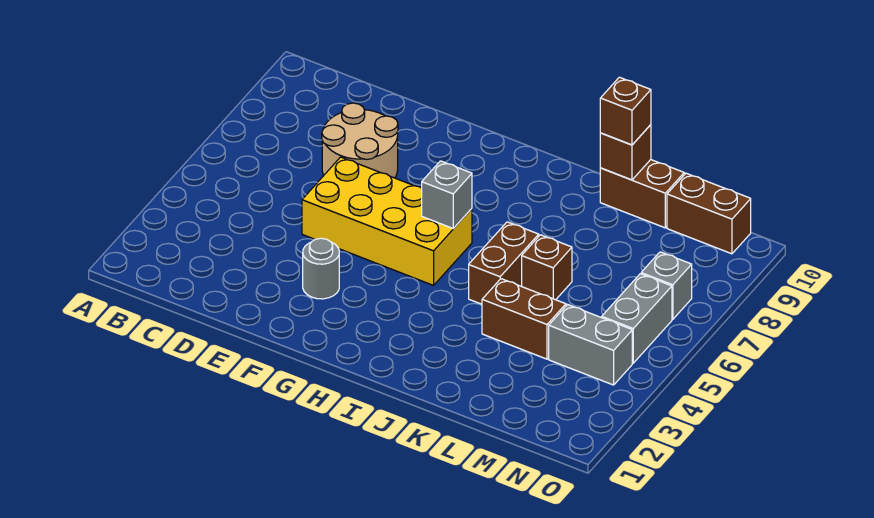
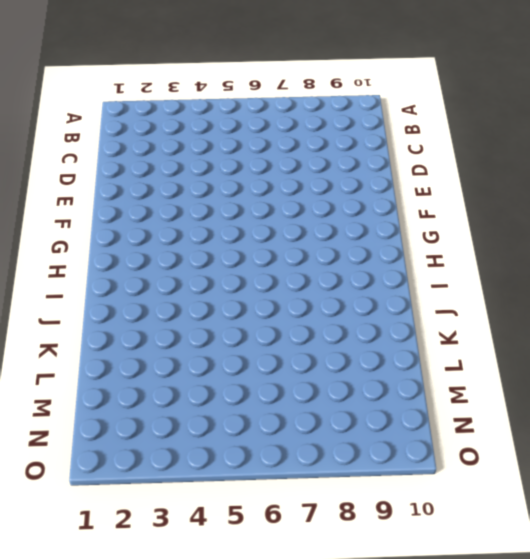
none -> tan round brick D7:E8 level 1
none -> yellow brick E5:H6 level 1
none -> grey round brick F3 level 1

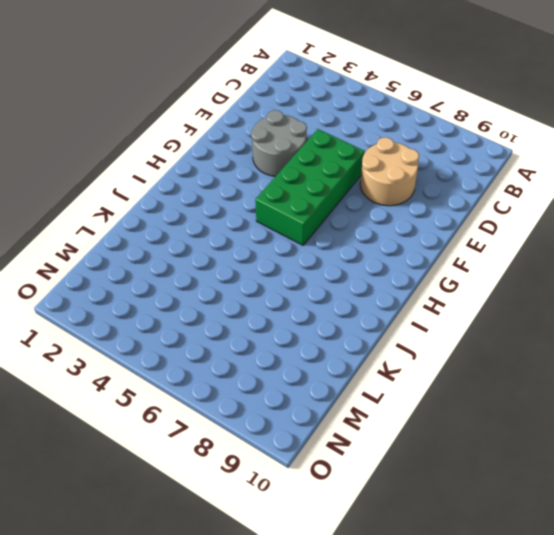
grey round brick E3:F4 level 1 -> grey round brick F3 level 1
green brick E5:H6 level 1 -> yellow brick E5:H6 level 1
none -> brown brick J5:J6 level 1
none -> brown brick K4:L4 level 1
none -> brown brick K6 level 1

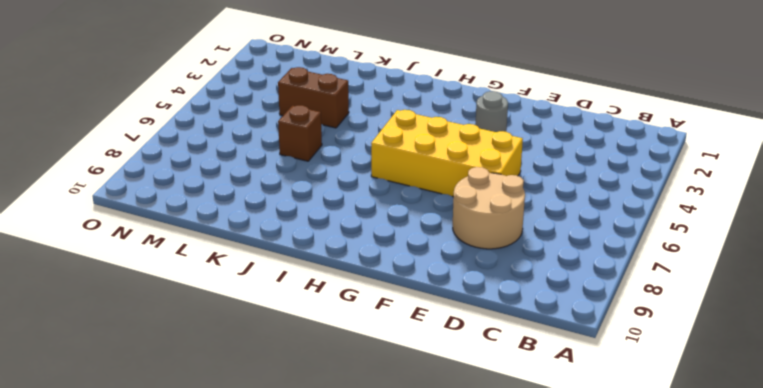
none -> brown brick J5:J6 level 1
none -> brown brick K10:L10 level 1
none -> grey brick M4:N4 level 1

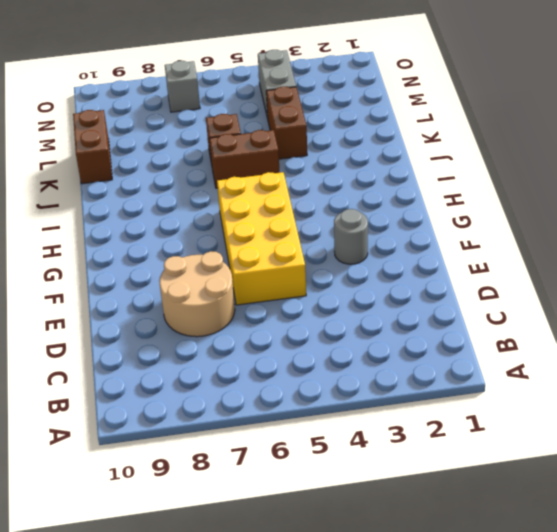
none -> brown brick M10:N10 level 1
none -> grey brick N5:N6 level 1
none -> grey brick H6 level 2

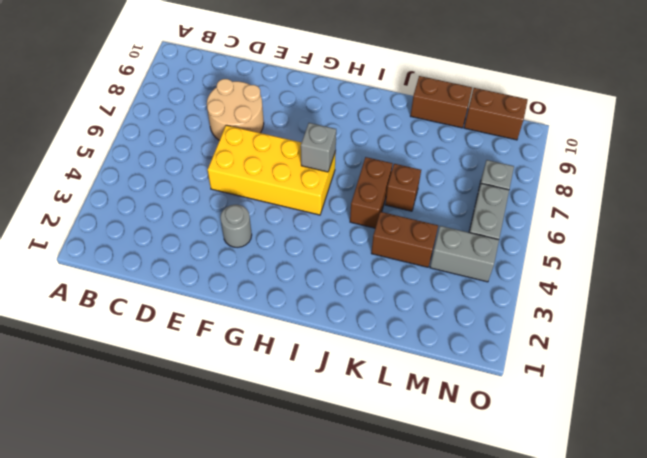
none -> brown brick K10 level 2
none -> brown brick K10 level 3

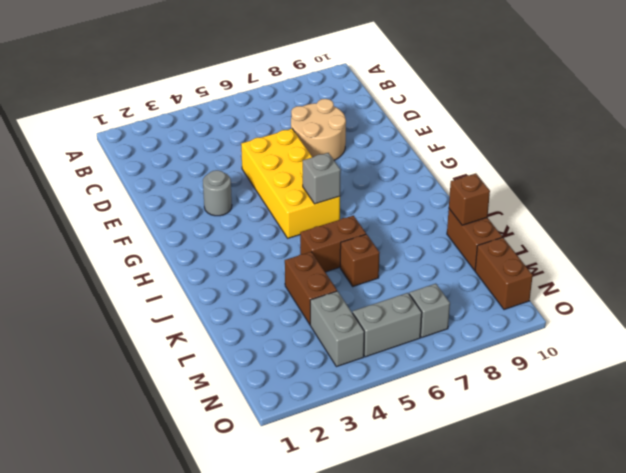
none -> brown brick K10 level 3

